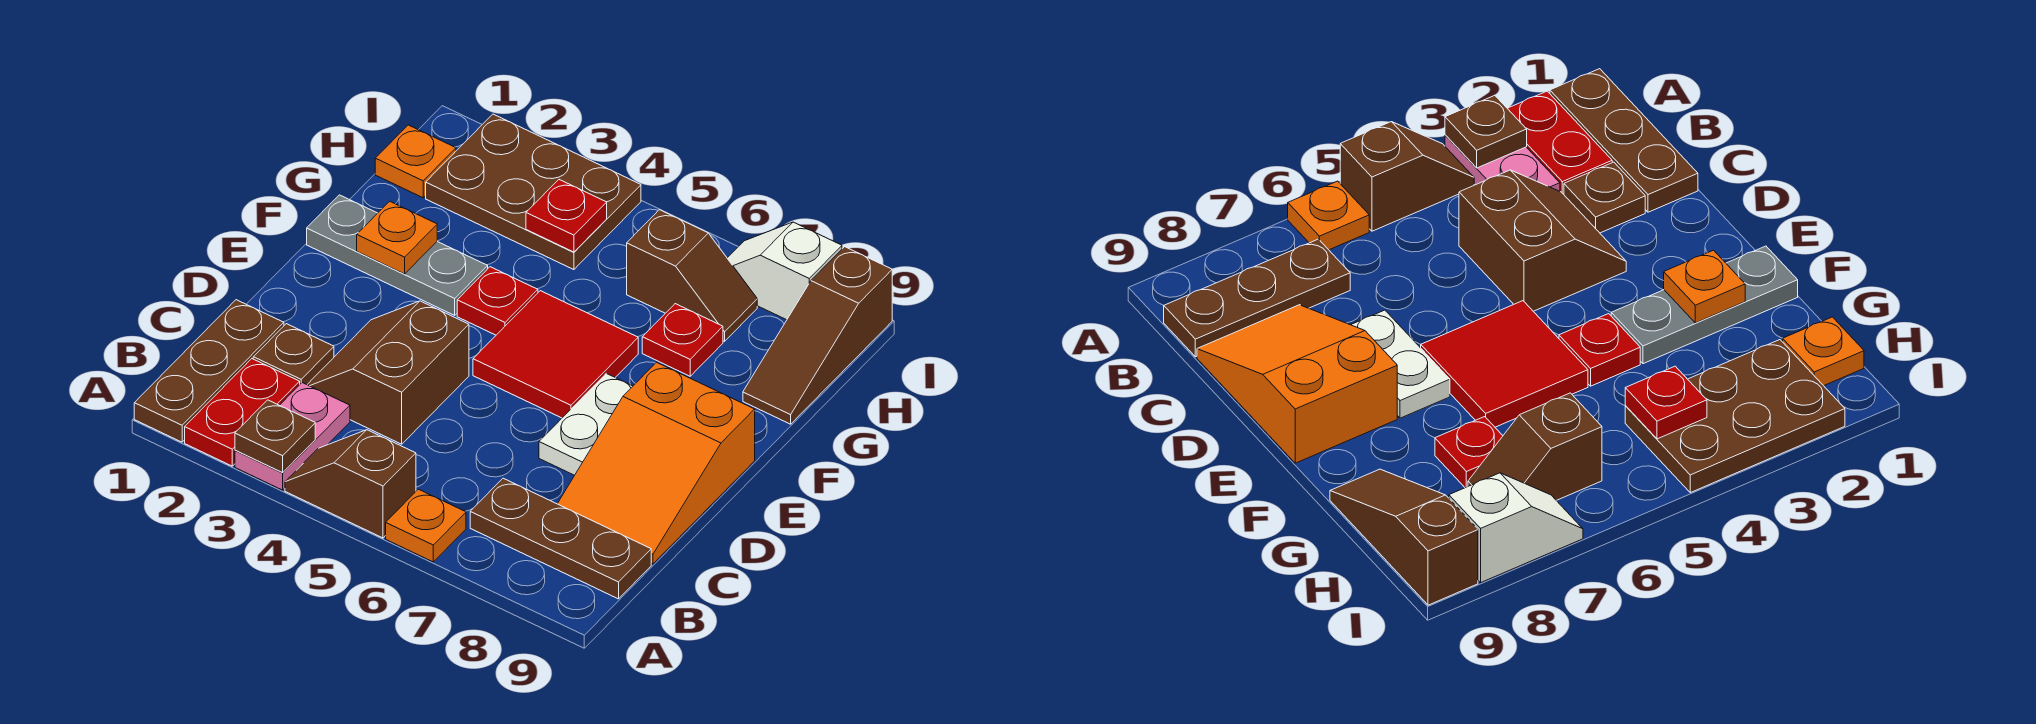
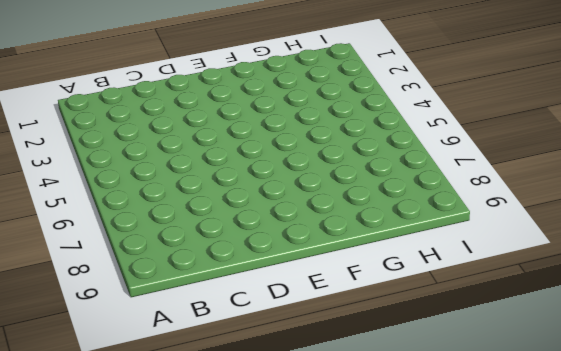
none -> brown plate A1:C1 level 1
none -> red plate A2:B2 level 1
none -> pink plate A3:B3 level 1

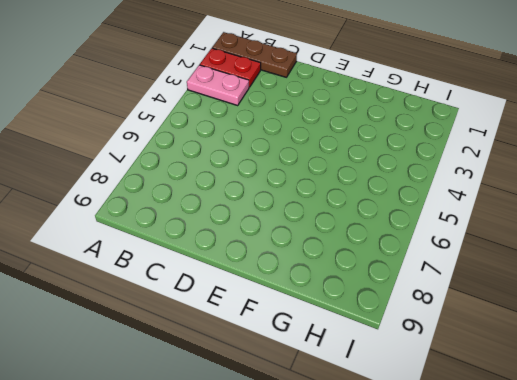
none -> brown slope A4:A5 level 1 top 5
none -> orange plate A6 level 1
none -> brown plate B7:B9 level 1

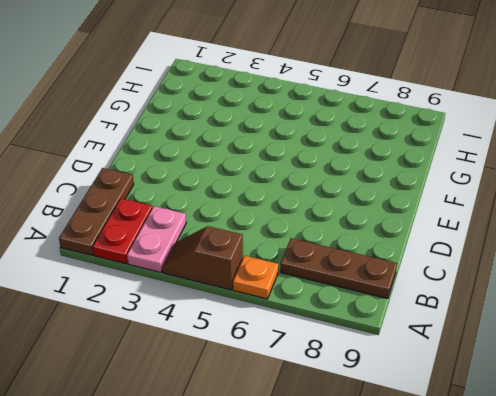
none -> brown plate C2 level 1
none -> brown slope C3:D4 level 1 top 4
none -> orange slope C8:E9 level 1 top E

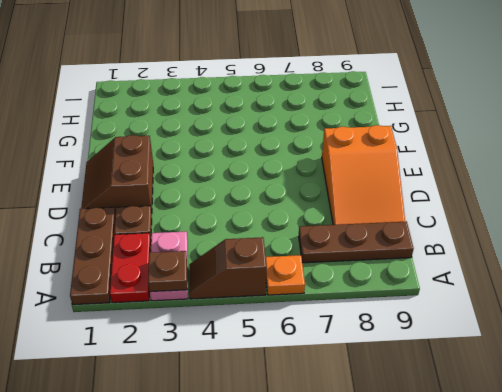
brown slope D1:E2 level 1 top 2 -> brown slope C3:D4 level 1 top 4
none -> white plate D7:E7 level 1
none -> red tile E5:F6 level 1
none -> grey plate F1:F3 level 1

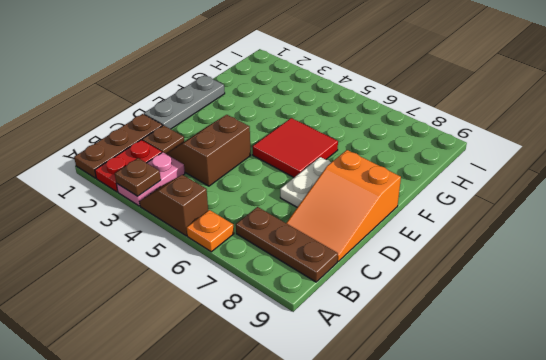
grey plate D1:F1 level 1 -> grey plate F1:F3 level 1
none -> red plate F4 level 1
none -> red plate G7 level 1
none -> brown slope G9:I9 level 1 top I

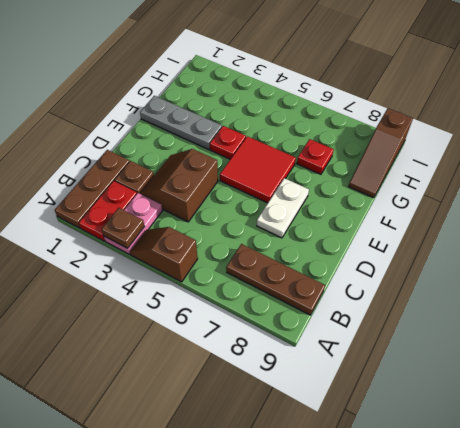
none -> orange plate A6 level 1
none -> orange slope C8:E9 level 1 top E
none -> orange plate H1 level 1

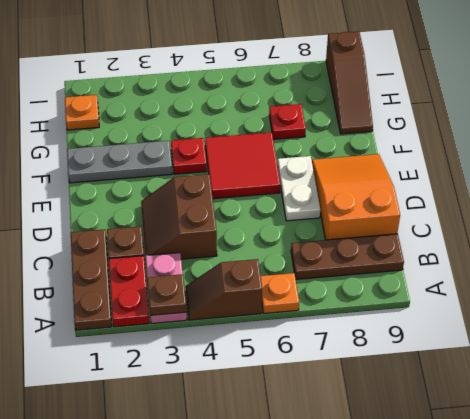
orange slope C8:E9 level 1 top C -> orange slope C8:E9 level 1 top E
none -> brown plate H2:I4 level 1
none -> brown slope H6:H7 level 1 top 6
none -> white slope I7:I8 level 1 top 8

